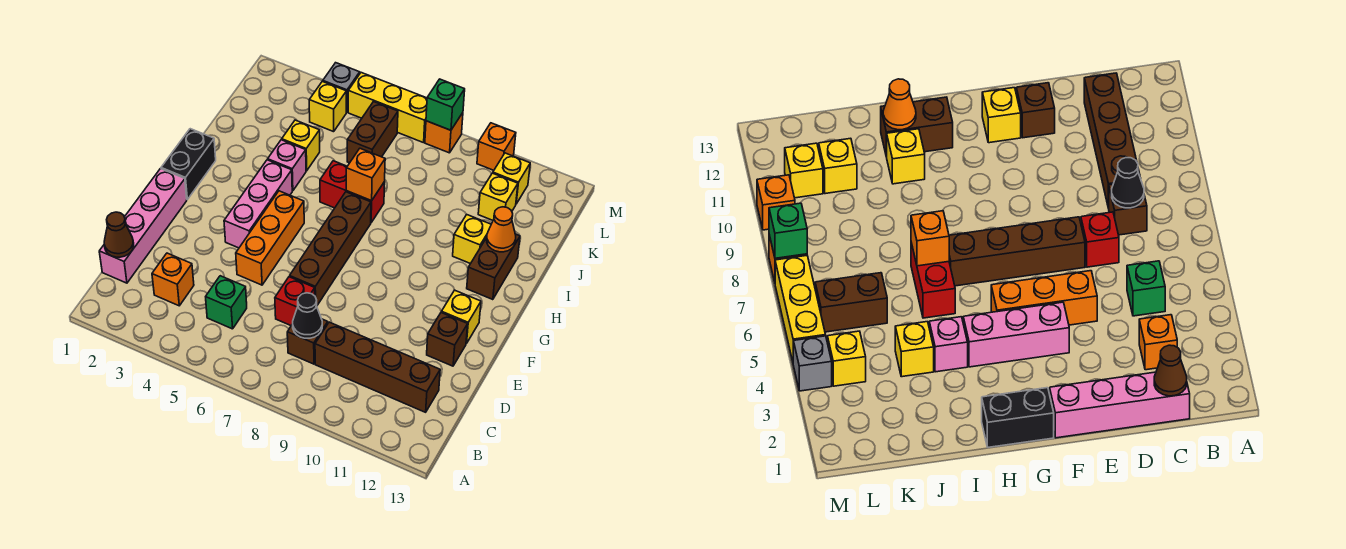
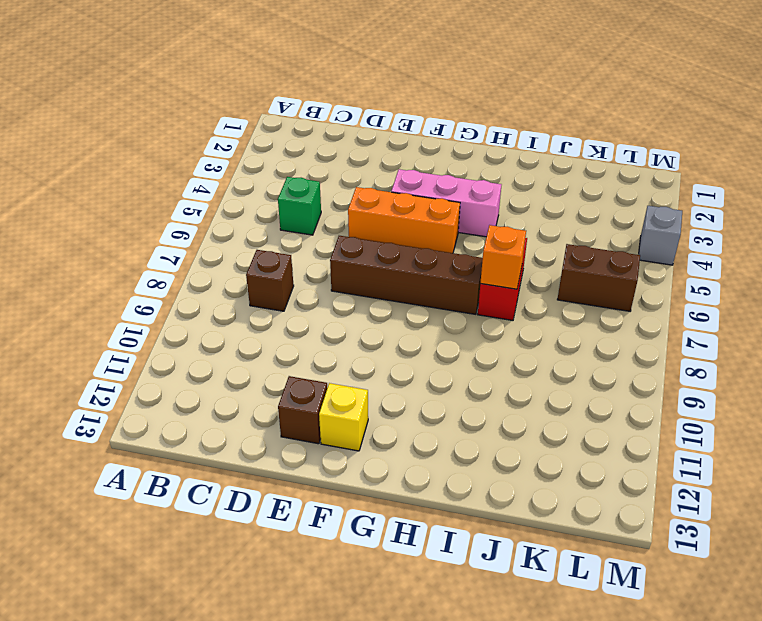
none -> pink brick C1:F1 level 1
none -> orange brick C3 level 1
none -> brown brick C9:C12 level 1
none -> red brick D7 level 1

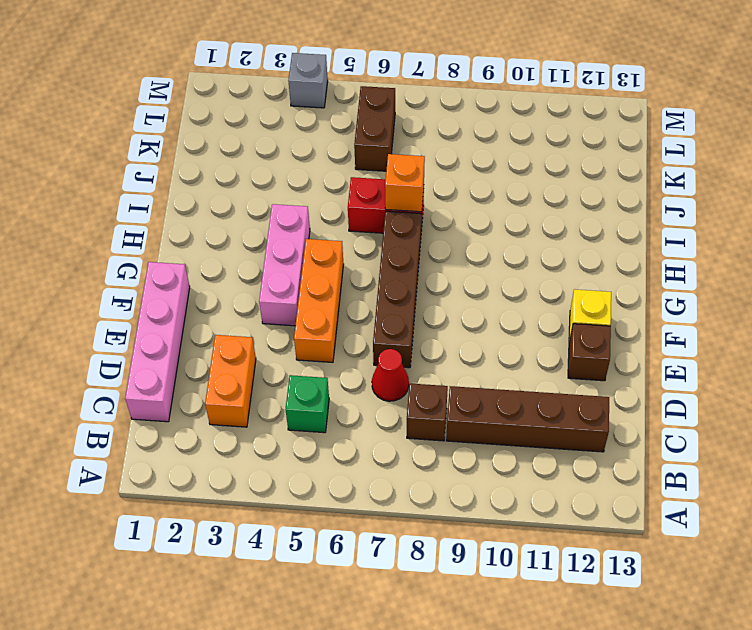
orange brick C3:D3 level 1 -> orange brick C3 level 1
red cone D7 level 1 -> red brick D7 level 1
none -> black brick G1:H1 level 1
none -> brown brick H12:I12 level 1
none -> pink brick I4 level 1
none -> yellow brick I11 level 1

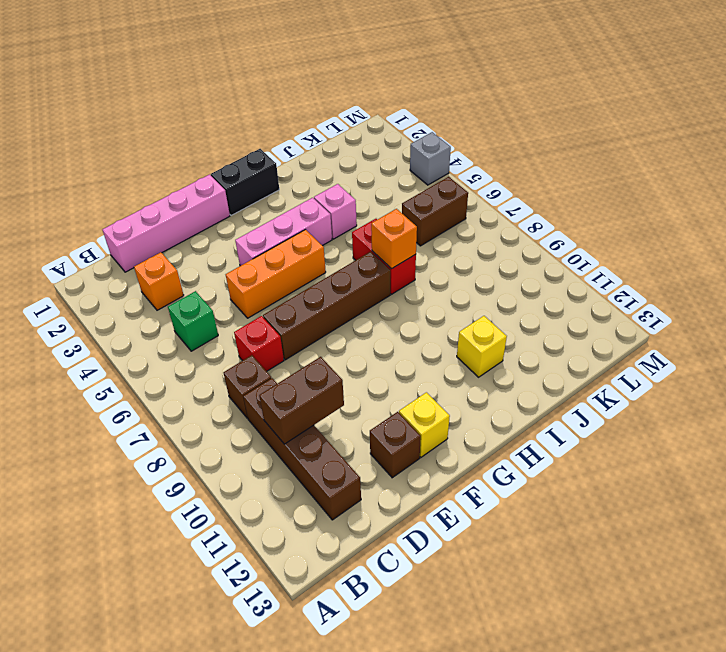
brown brick C10:D10 level 2 -> brown brick H12:I12 level 1
none -> yellow brick J4 level 1
none -> yellow brick K11 level 1
none -> yellow brick L4 level 1
none -> yellow brick L11 level 1

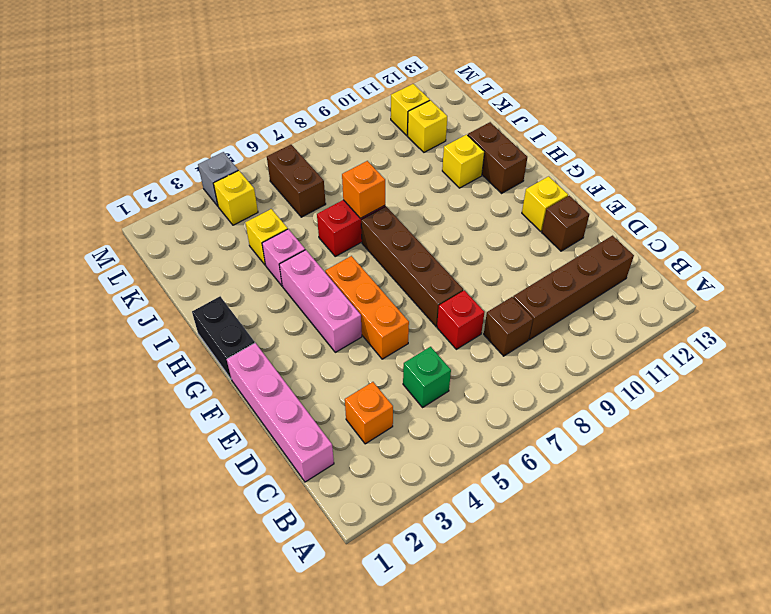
none -> yellow brick M5:M7 level 1
none -> orange brick M8 level 1
none -> orange brick M10 level 1
none -> brown cone C1 level 2

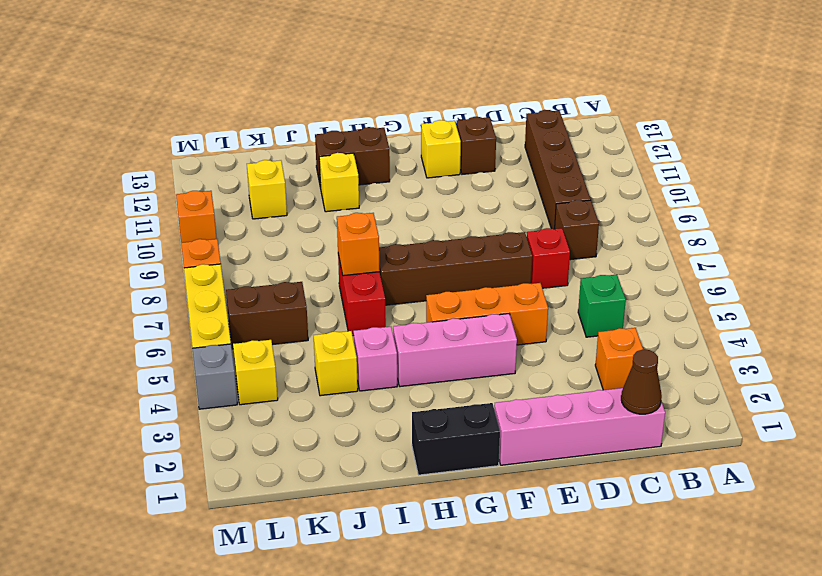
none -> yellow brick L11 level 1
none -> black cone C8 level 2
none -> orange cone I12 level 2
none -> green brick M8 level 2

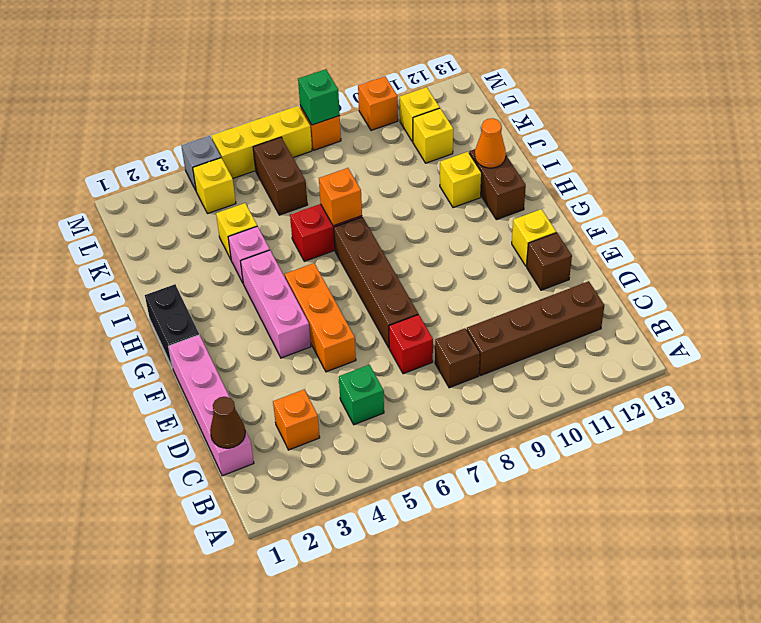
none -> black cone C8 level 2

